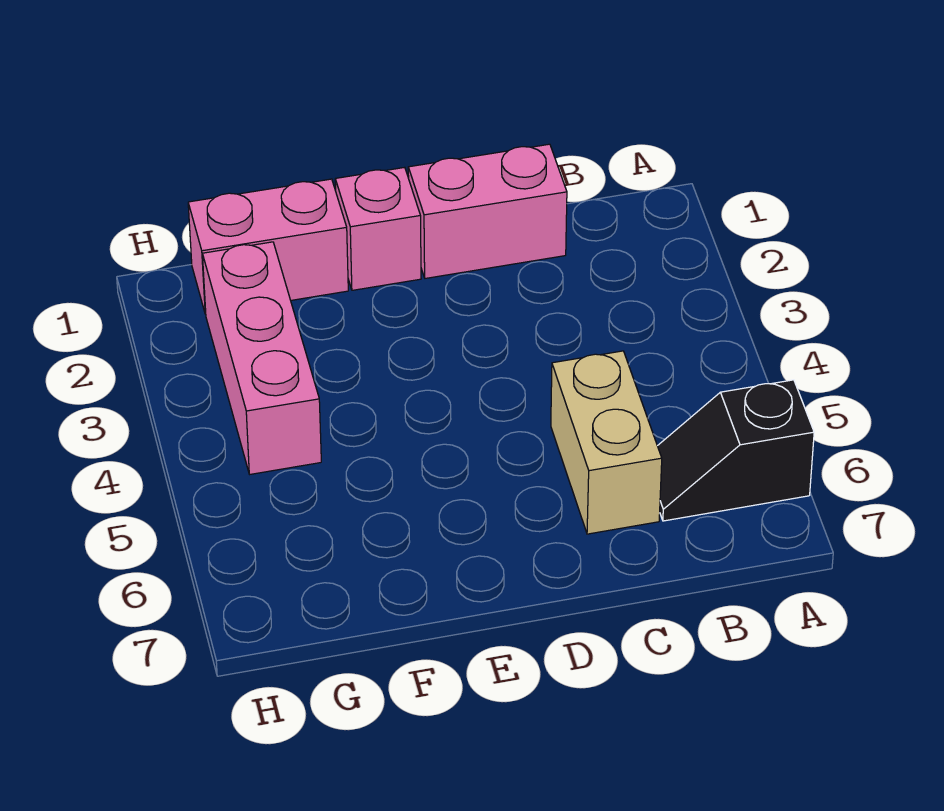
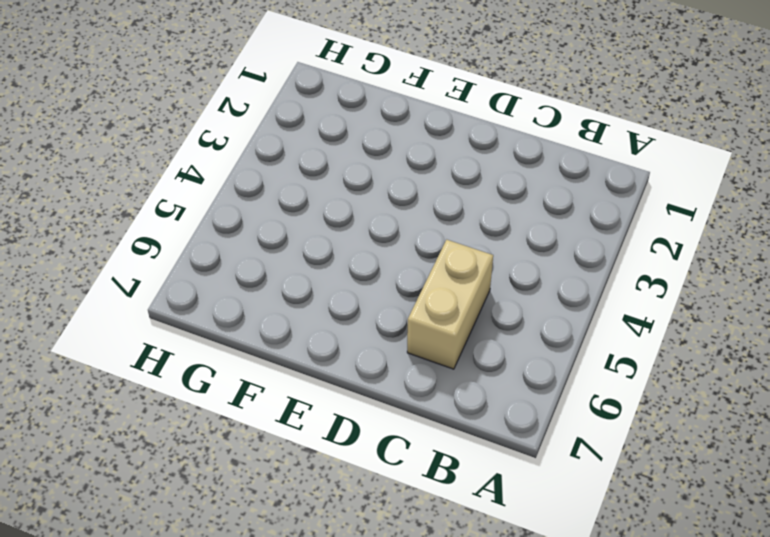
none -> black slope A6:B6 level 1 top A
none -> pink brick C1:D1 level 1

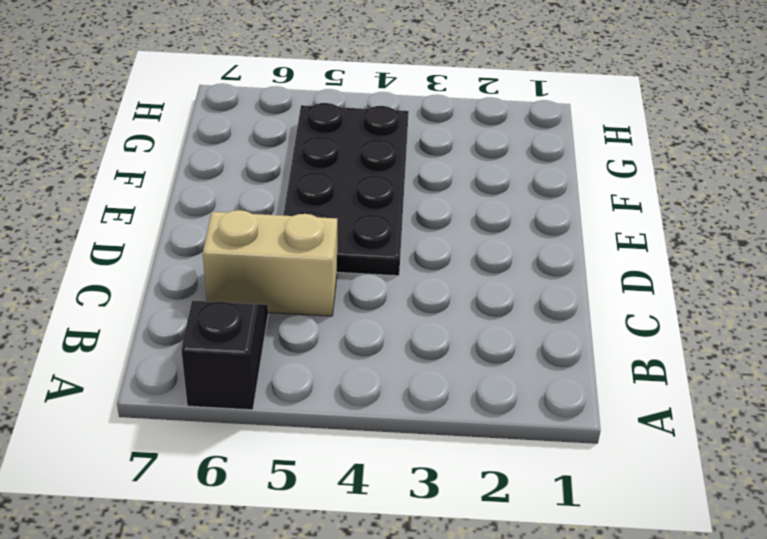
black plate D4:G5 level 1 -> pink brick G2:G4 level 1
none -> pink brick C1:D1 level 1
none -> pink brick E1 level 1

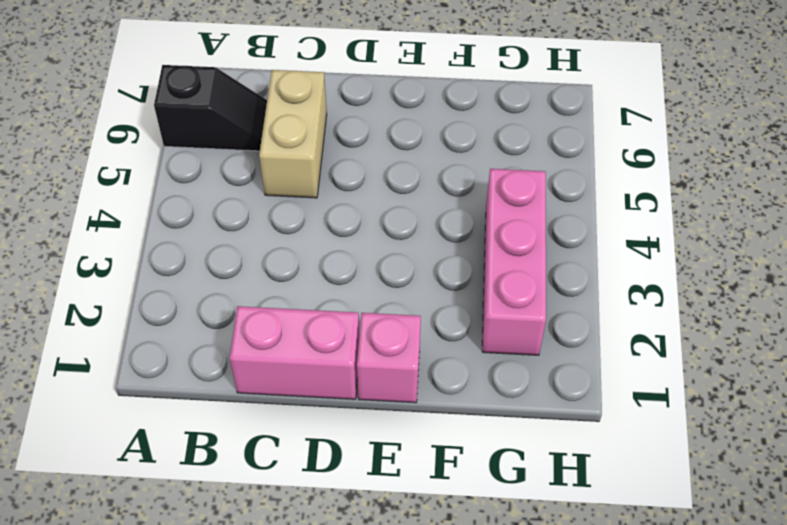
none -> pink brick F1:G1 level 1

